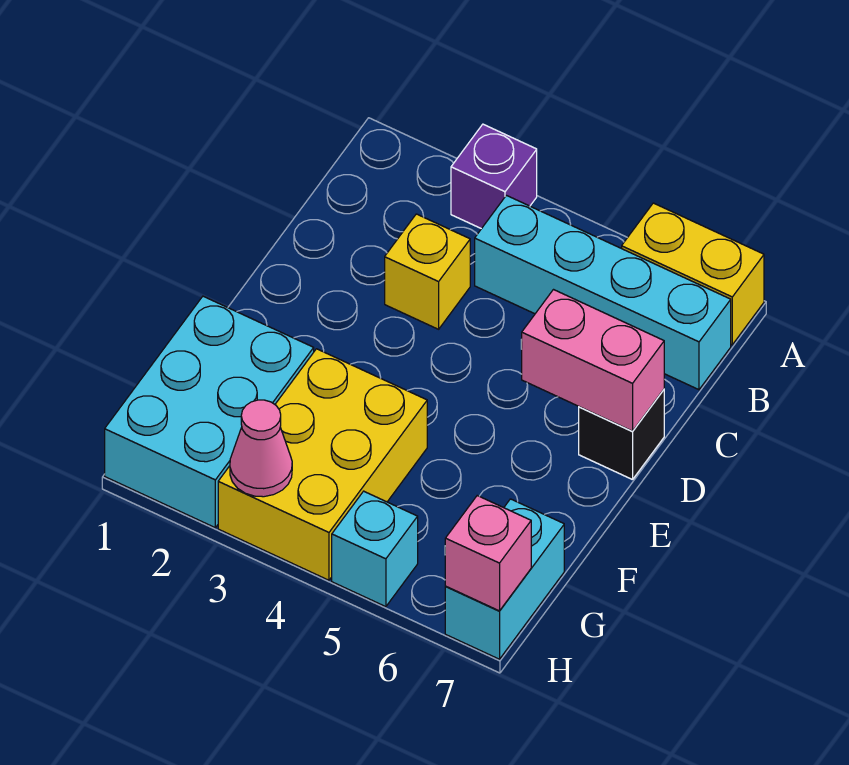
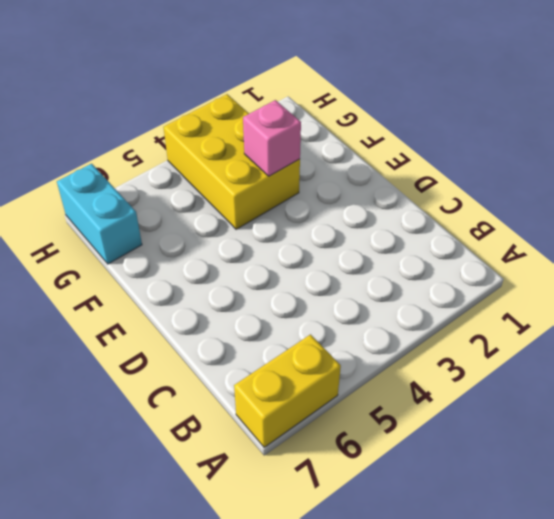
pink brick F3 level 2 -> pink brick H7 level 2
none -> purple brick A3 level 1
none -> cyan brick B4:B7 level 1
none -> yellow brick C3 level 1

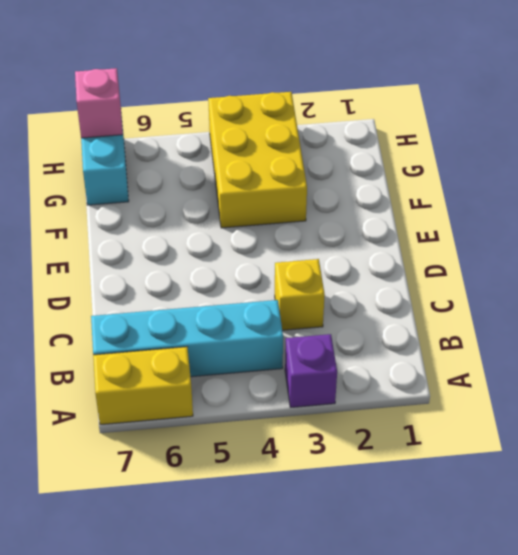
none -> black brick D7 level 1
none -> cyan brick F1:H2 level 1
none -> cyan brick H5 level 1

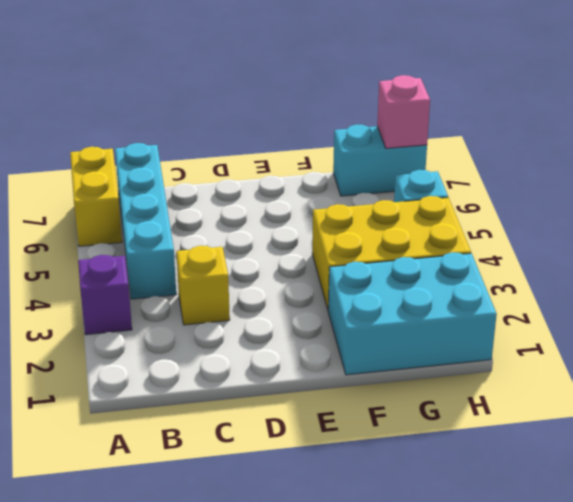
none -> black brick D7 level 1
none -> pink brick D6:D7 level 2
none -> pink cone H3 level 2

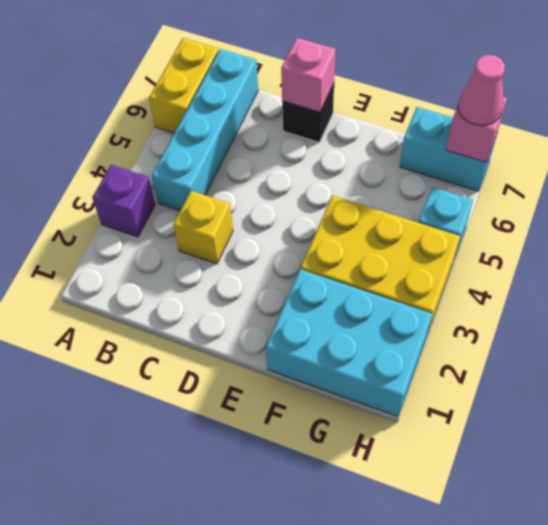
pink brick D7 level 2 -> pink brick D6:D7 level 2
pink cone H7 level 3 -> pink cone H3 level 2

